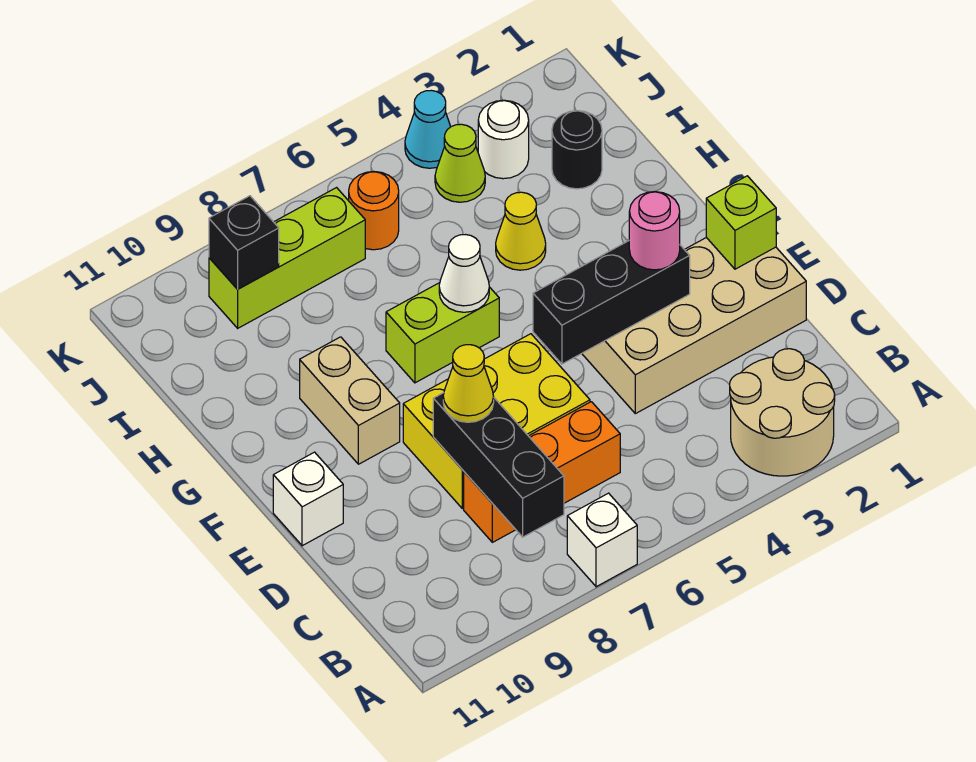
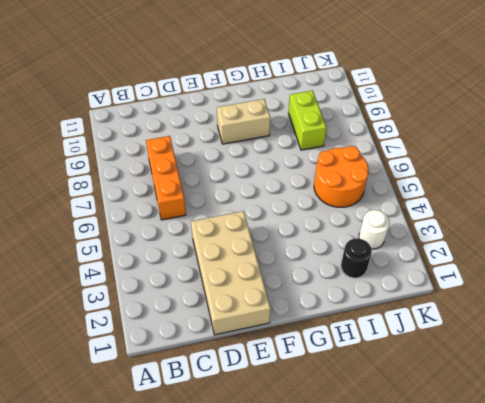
orange round brick I5:J6 level 1 -> orange round brick J6 level 1
lime brick I8:I9 level 1 -> lime brick G6:G7 level 1
none -> tan round brick A2:B3 level 1
none -> white brick A7 level 1
none -> yellow brick D6:E8 level 1

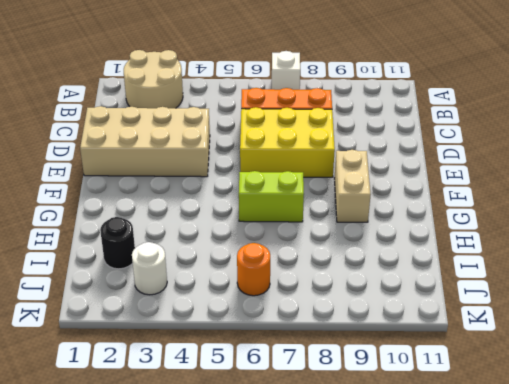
none -> white brick E11 level 1
none -> yellow cone H4 level 1
none -> lime cone J4 level 1

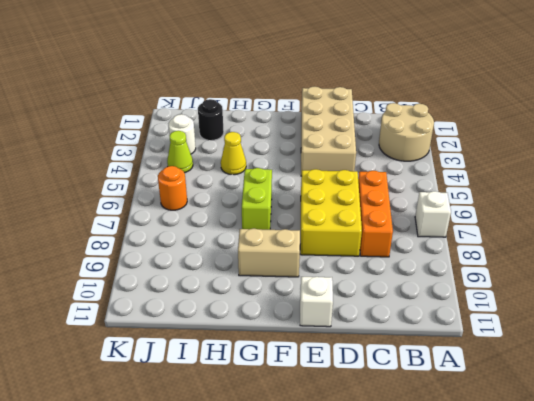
none -> lime brick J7:J9 level 1
none -> cyan cone K4 level 1
none -> black brick B8:D8 level 2

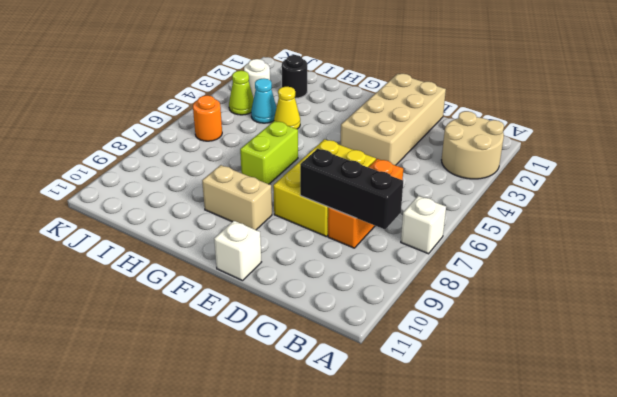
cyan cone I4 level 1 -> cyan cone K4 level 1
none -> lime brick J7:J9 level 1
none -> lime brick E1 level 2
none -> black brick E3:E5 level 2

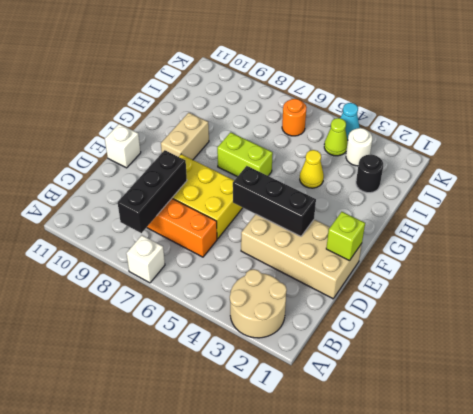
none -> lime brick J7:J9 level 1
none -> white cone G6 level 2
none -> black brick J9 level 2

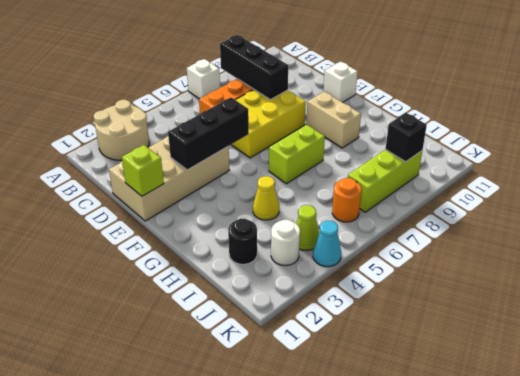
none -> white cone G6 level 2
none -> yellow cone D8 level 3
none -> pink round brick E3 level 3

